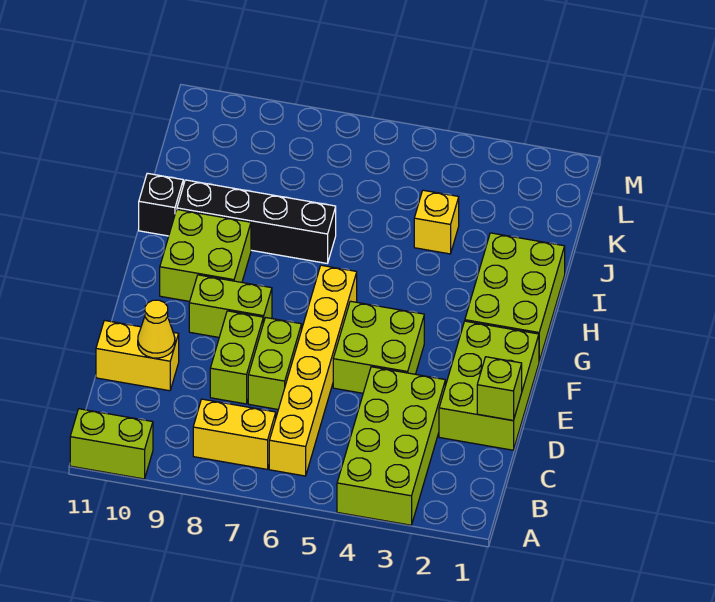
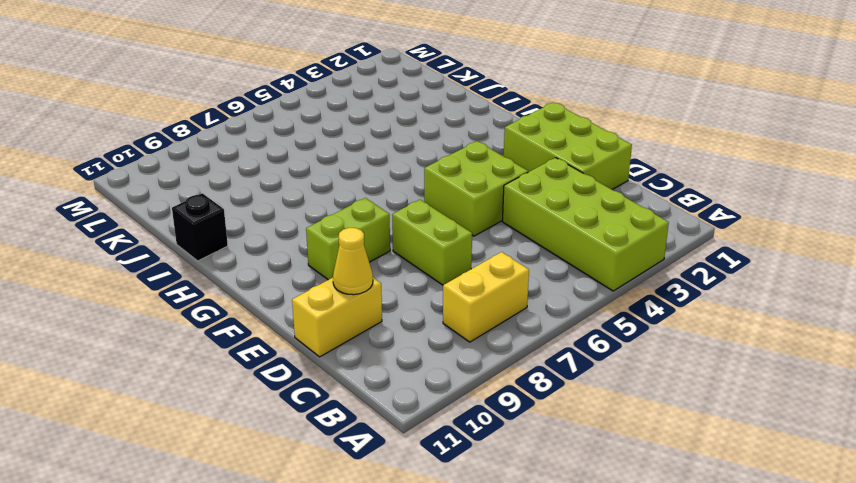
none -> lime brick A10:A11 level 1
none -> yellow brick B6:G6 level 1
none -> lime brick D8:E8 level 1

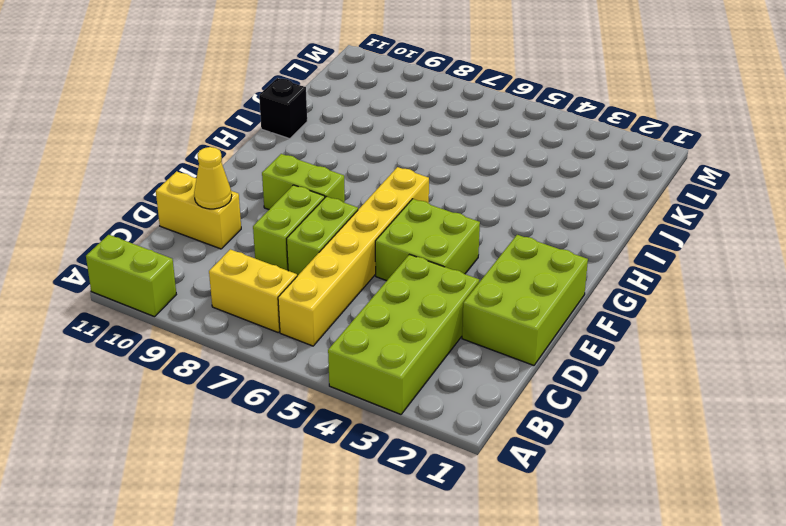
none -> lime brick G1:I2 level 1
none -> lime brick G9:H10 level 1
none -> black brick I7:I10 level 1

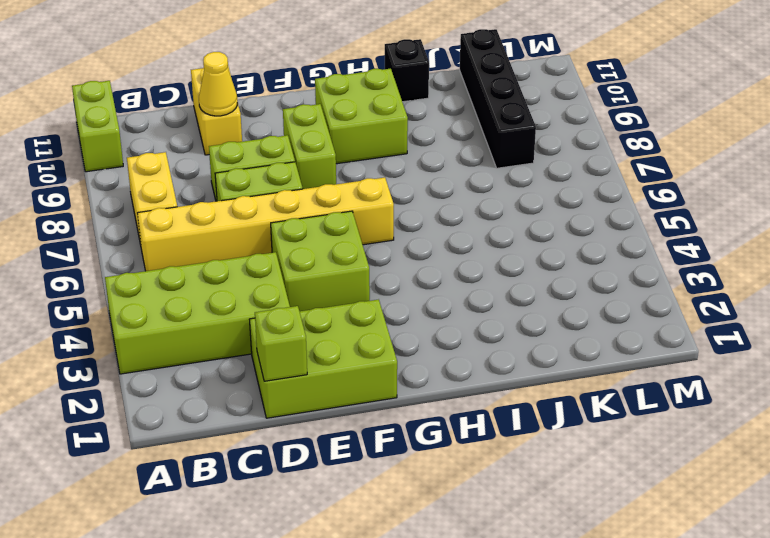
black brick K8:K11 level 1 -> black brick I7:I10 level 1
none -> lime brick G1:I2 level 1
none -> yellow brick J4 level 1

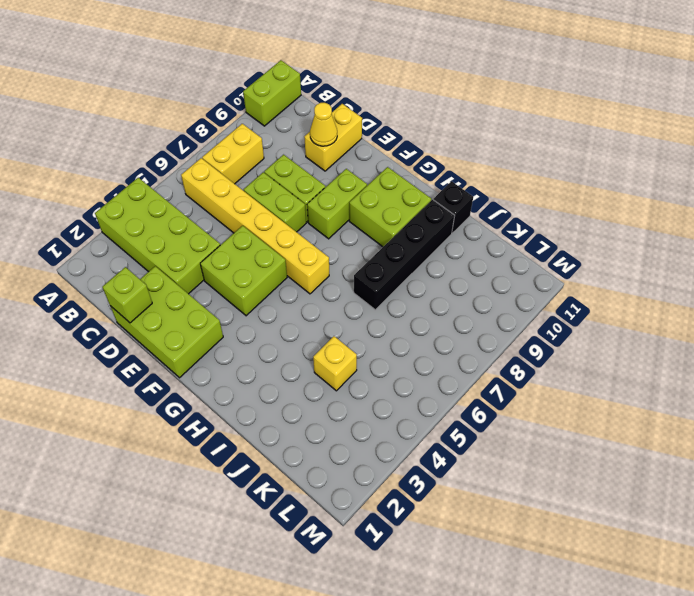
none -> lime brick G1:I2 level 1

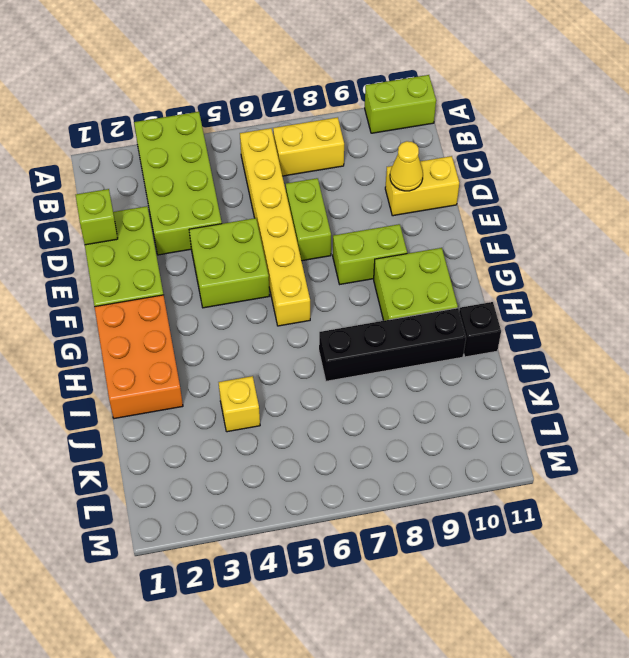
orange brick G1:I2 level 1 -> lime brick G1:I2 level 1
none -> lime brick D8:E8 level 1

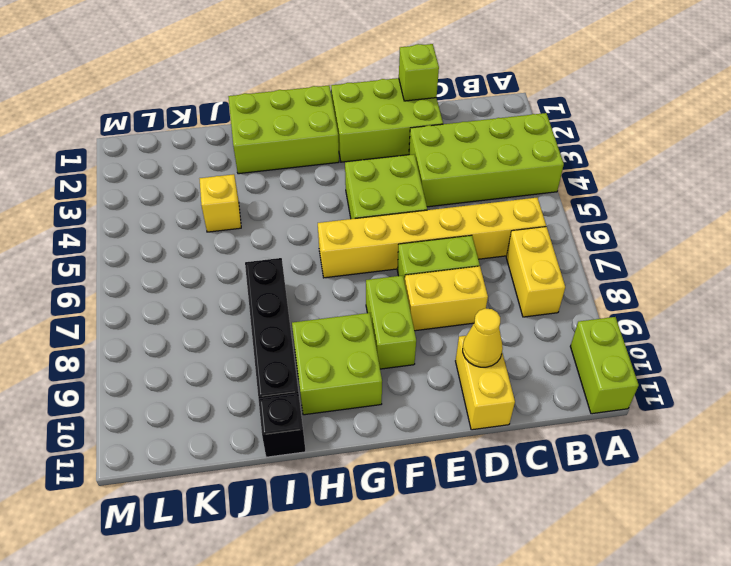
yellow brick D8:E8 level 1 -> lime brick D8:E8 level 1

